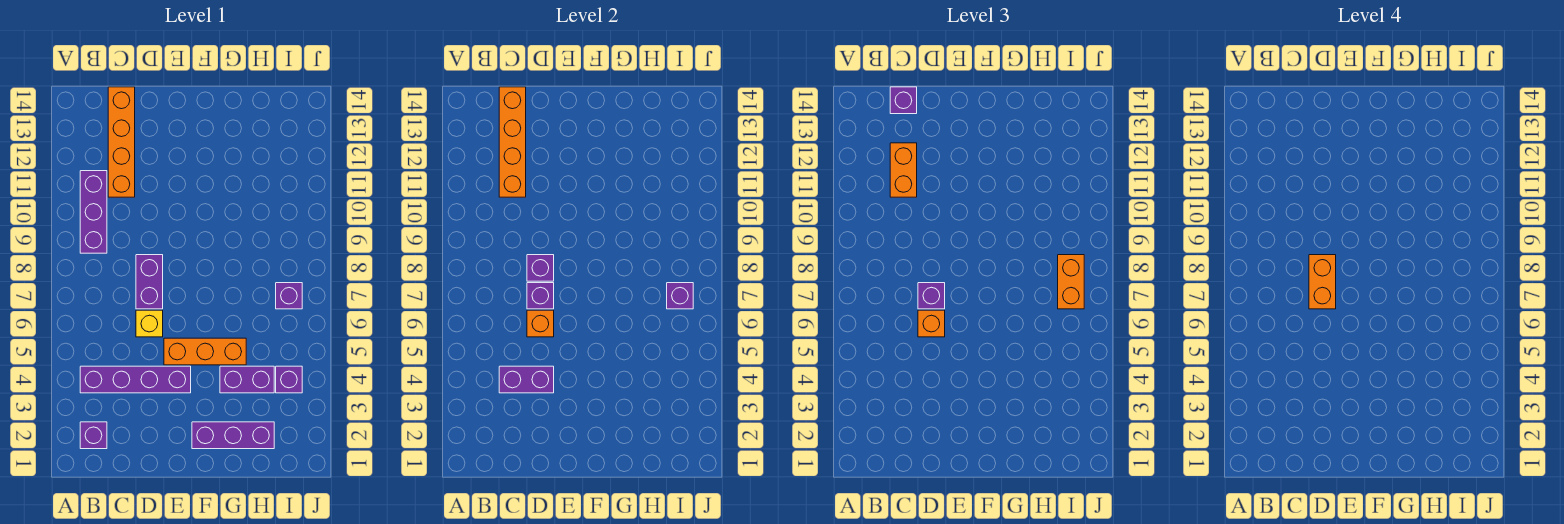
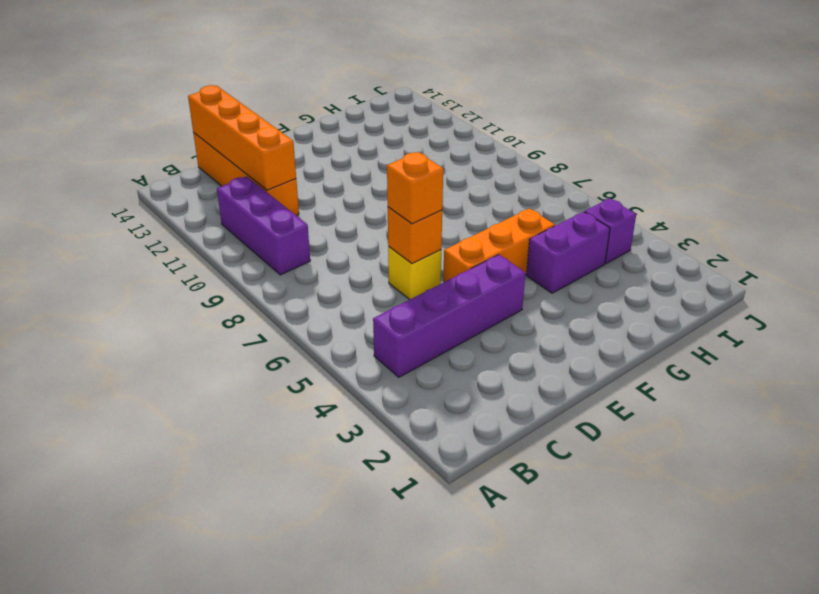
none -> purple brick B2 level 1
none -> purple brick D7:D8 level 1
none -> purple brick F2:H2 level 1

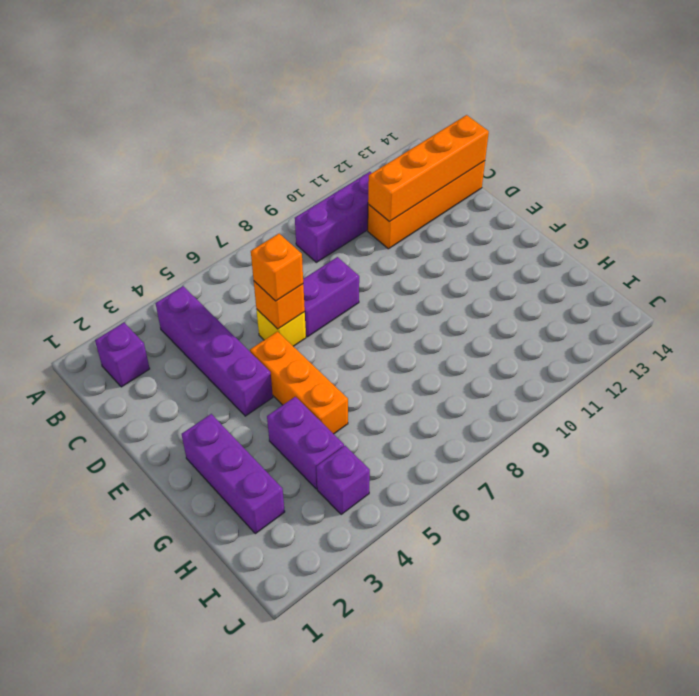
none -> purple brick I7 level 1
none -> purple brick C4:D4 level 2
none -> purple brick D7 level 2

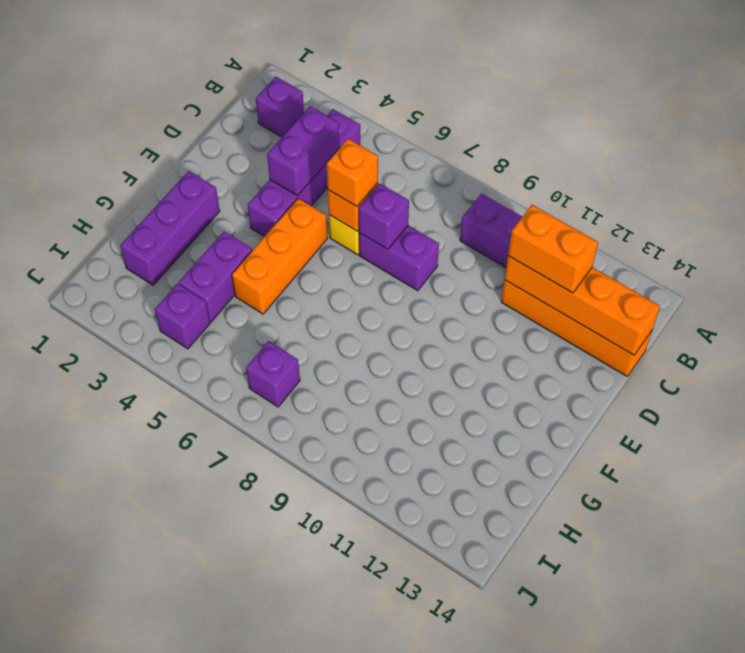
none -> purple brick D8 level 2
none -> purple brick I7 level 2
none -> purple brick C14 level 3

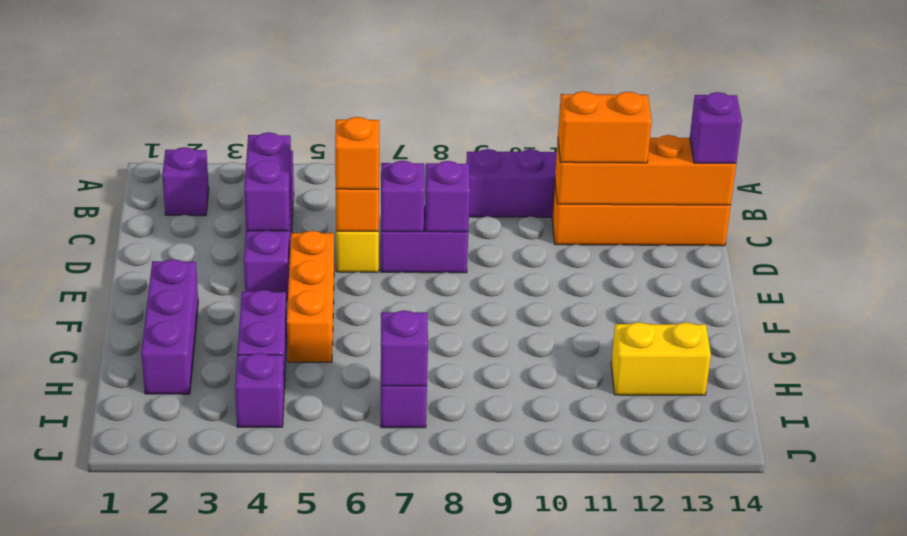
yellow brick H12:H13 level 1 -> none
none -> purple brick D7 level 3
none -> orange brick I7:I8 level 3
none -> orange brick D7:D8 level 4

